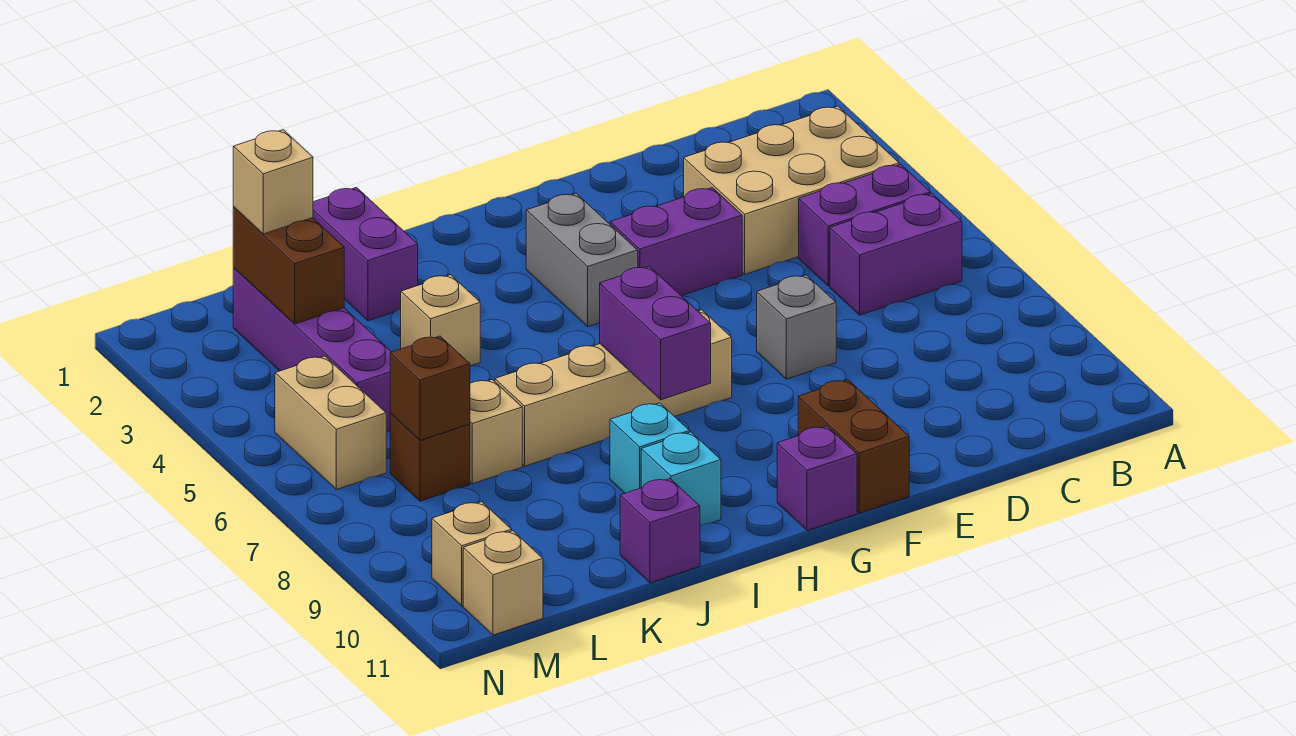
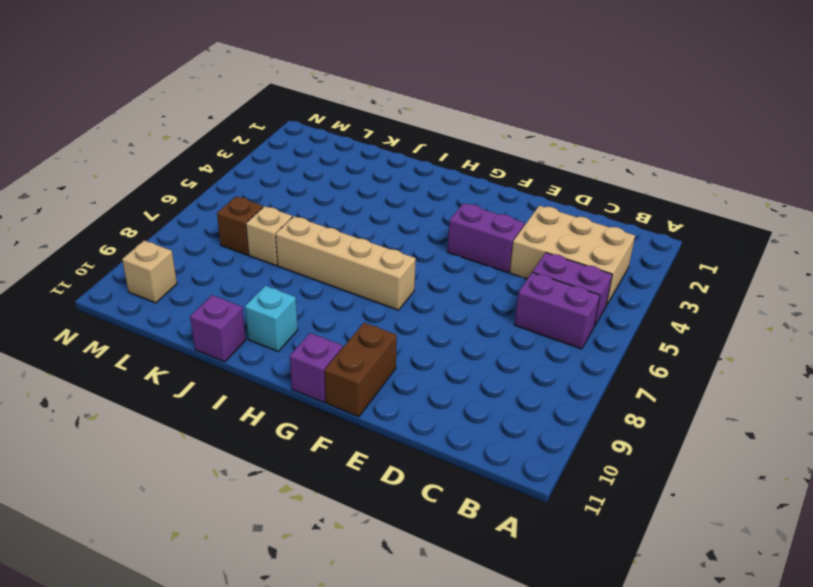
none -> grey brick E7 level 1
none -> grey brick G3:G4 level 1
none -> cyan brick I9 level 1

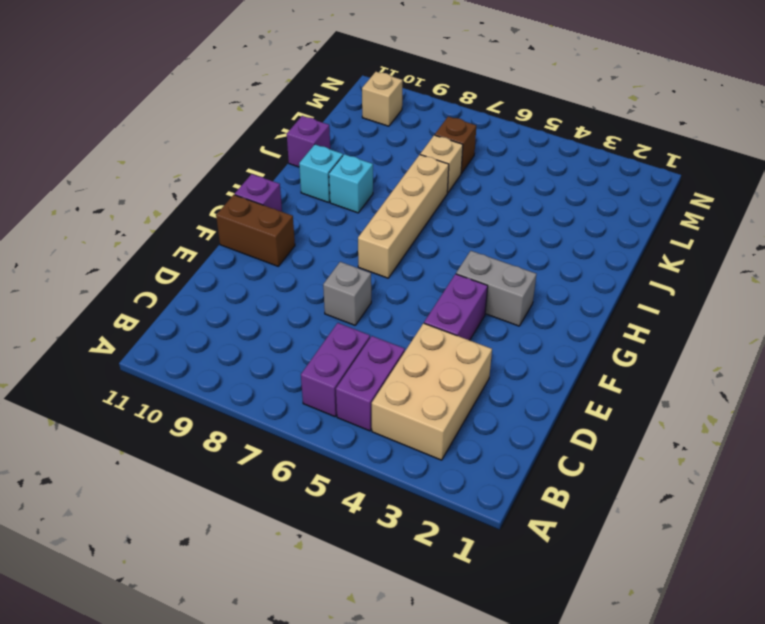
none -> purple brick J1:J2 level 1
none -> tan brick J4 level 1
none -> purple brick L2:L5 level 1

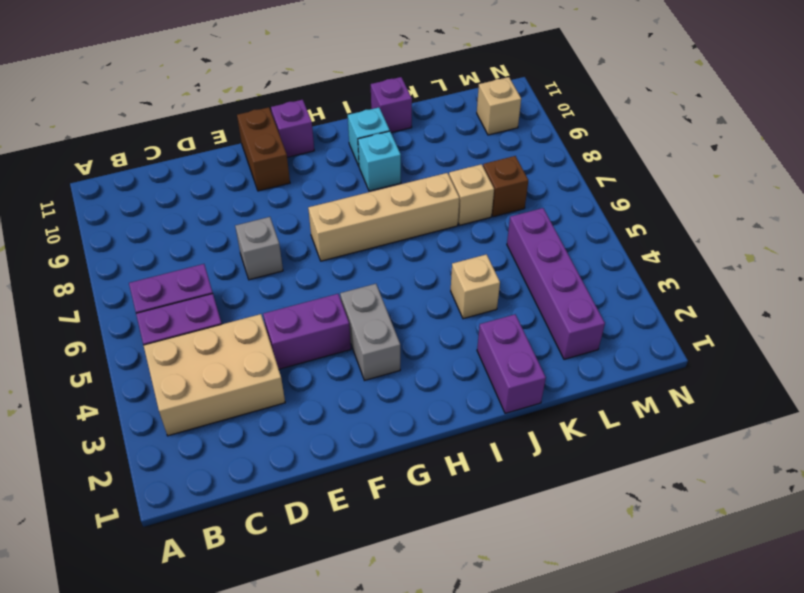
none -> tan brick M5:M6 level 1
none -> tan brick M11 level 1
none -> purple brick H7:H8 level 2

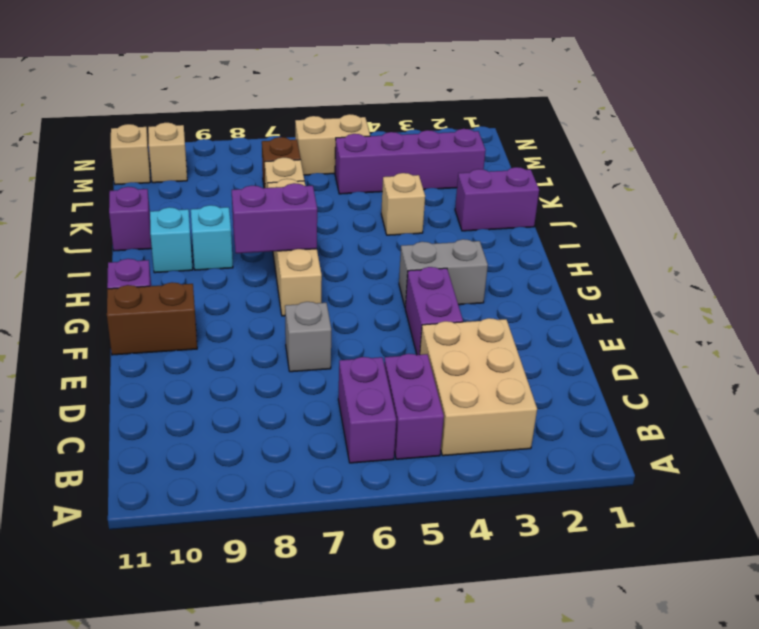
none -> brown brick L2:L3 level 2
none -> brown brick L7 level 2
none -> tan brick L2 level 3

